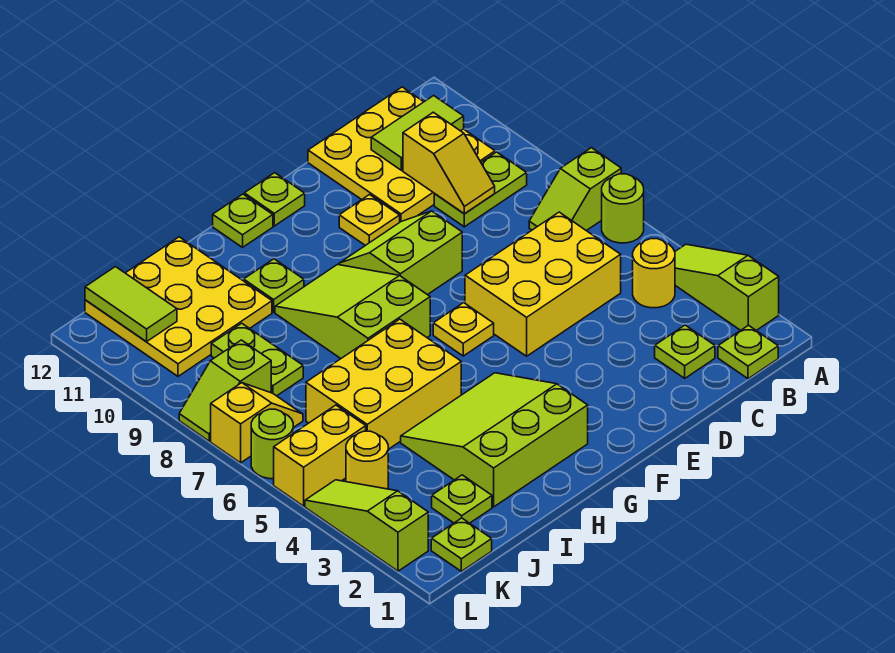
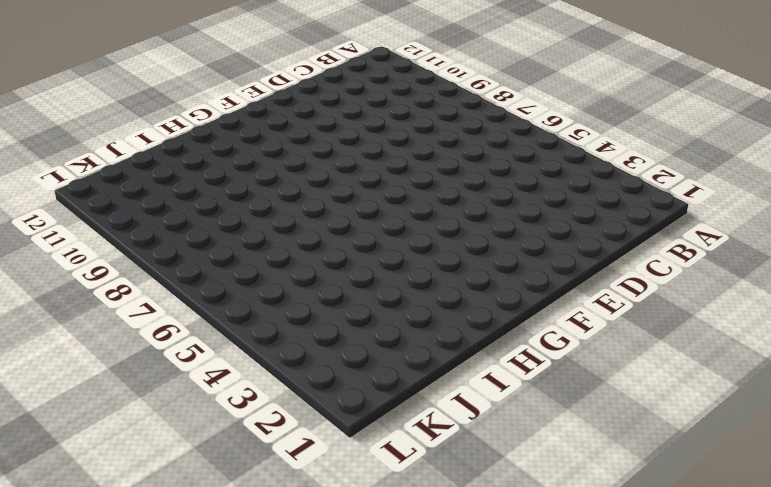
none -> lime slope A2:A4 level 1 top 2
none -> lime round brick A6 level 1
none -> lime slope A7:B7 level 1 top A
none -> lime plate B1 level 1

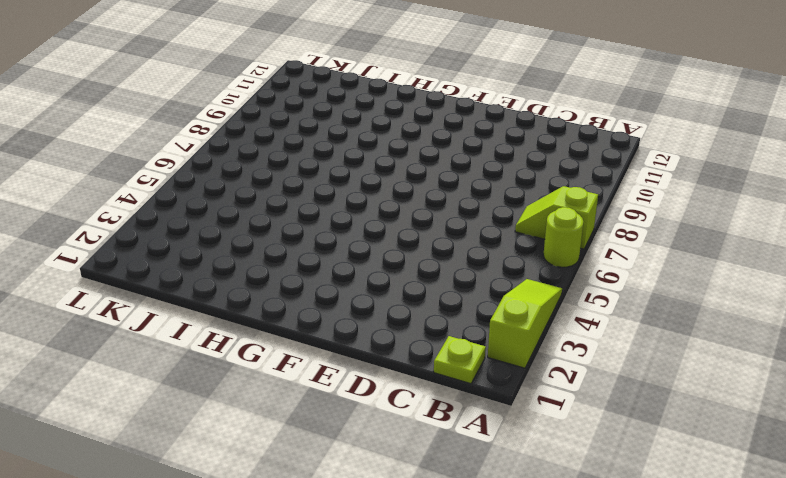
none -> yellow round brick B4 level 1
none -> lime plate B9:C9 level 1
none -> yellow plate B10:D12 level 1
none -> lime plate C2 level 1

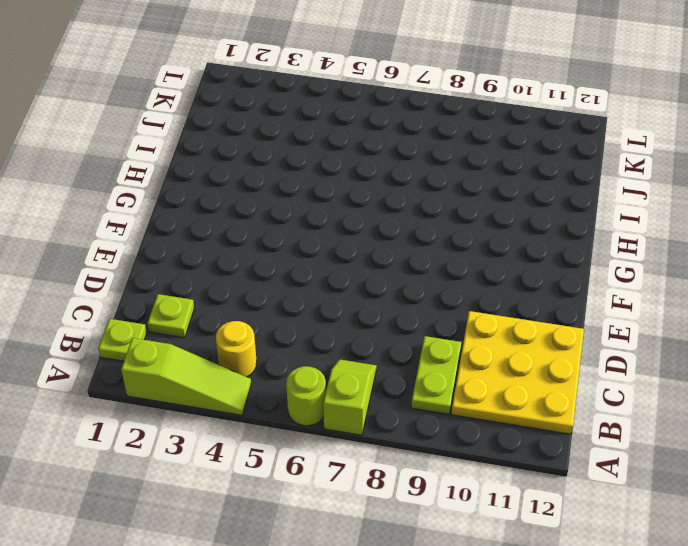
none -> yellow brick C5:E6 level 1
none -> lime slope E8:F9 level 1 top 8
none -> yellow plate E10 level 1
none -> yellow plate F6 level 1

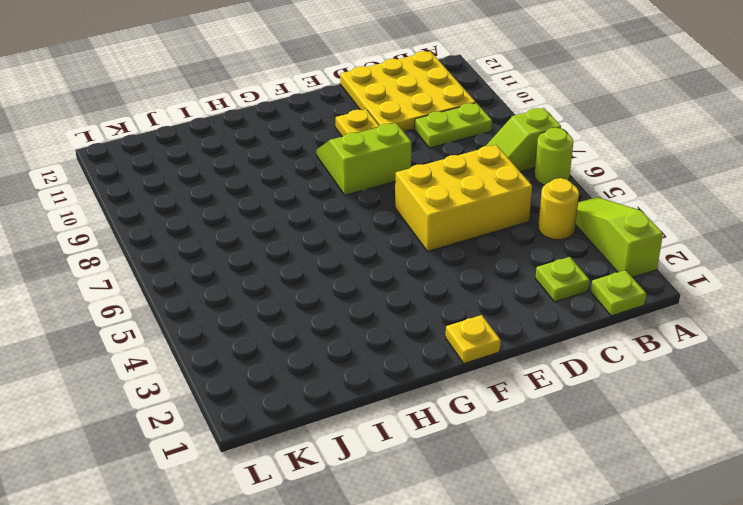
yellow plate F1 level 1 -> yellow plate F6 level 1
none -> lime plate F12 level 1
none -> lime slope G2:I4 level 1 top 2
none -> lime slope G7:H9 level 1 top 7
none -> lime plate G12 level 1

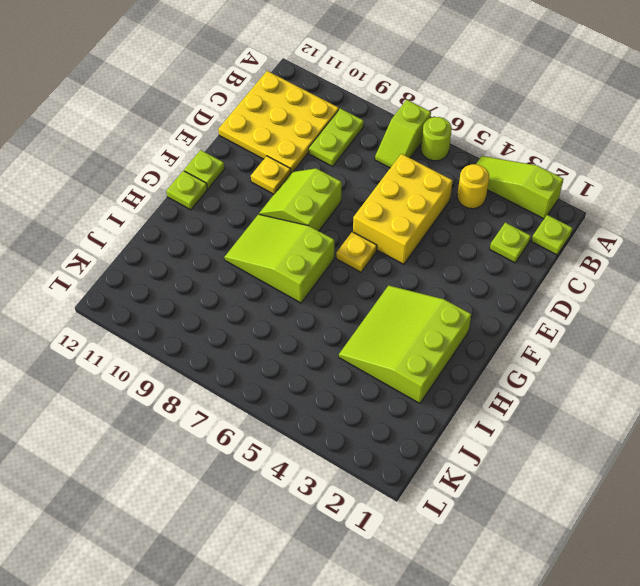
none -> yellow brick H5:J6 level 1
none -> lime plate H10 level 1
none -> yellow plate I10:K12 level 1
none -> lime plate J2 level 1

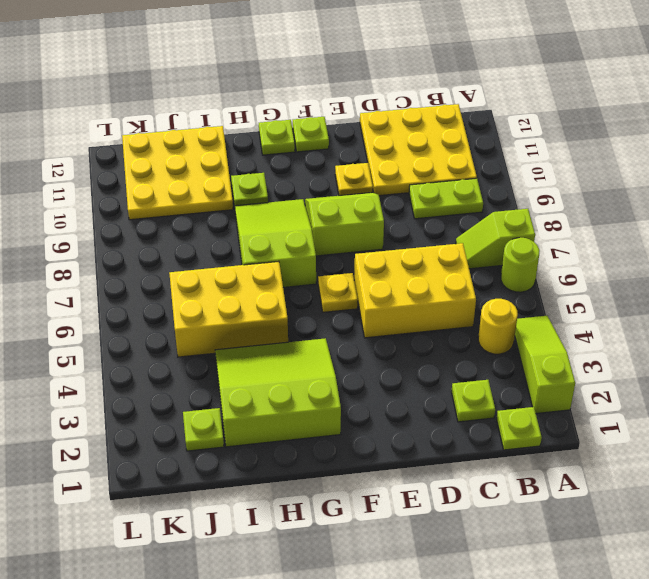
none -> lime plate J8:J9 level 1
none -> lime plate K1 level 1
none -> yellow round brick K4 level 1
none -> yellow brick K5:L5 level 1

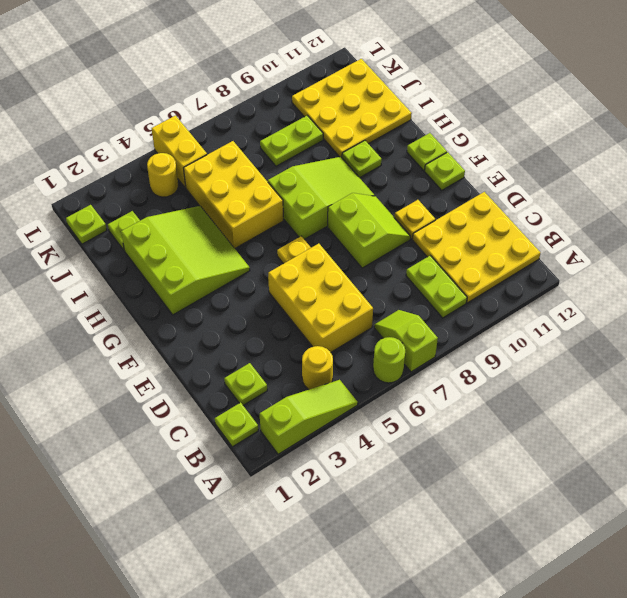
none -> yellow slope K7:L7 level 1 top L
none -> lime slope K8:L8 level 1 top K
none -> lime slope L2:L4 level 1 top 2
none -> lime round brick L6 level 1

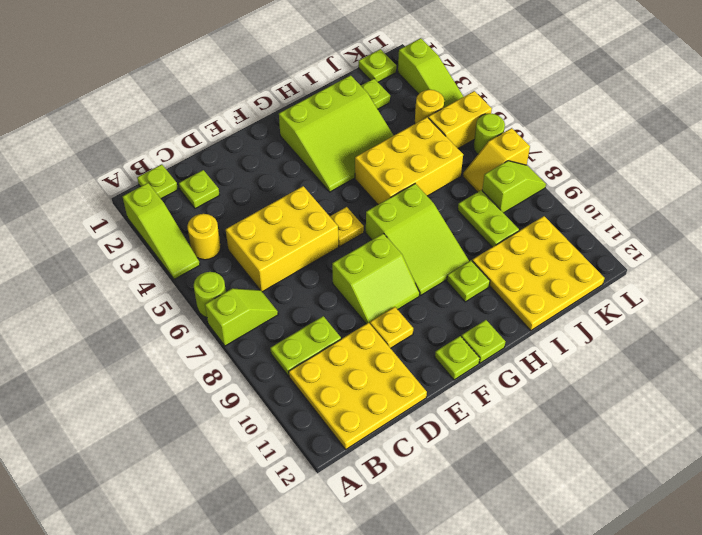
none -> lime tile B11:C11 level 2
none -> yellow slope C9:C10 level 2 top 10
none -> lime tile K11:K12 level 2

